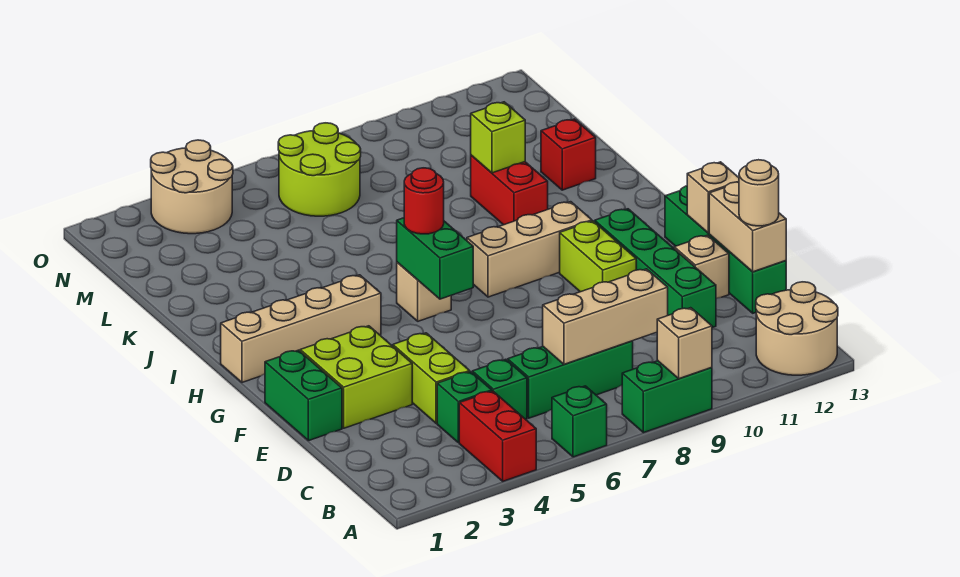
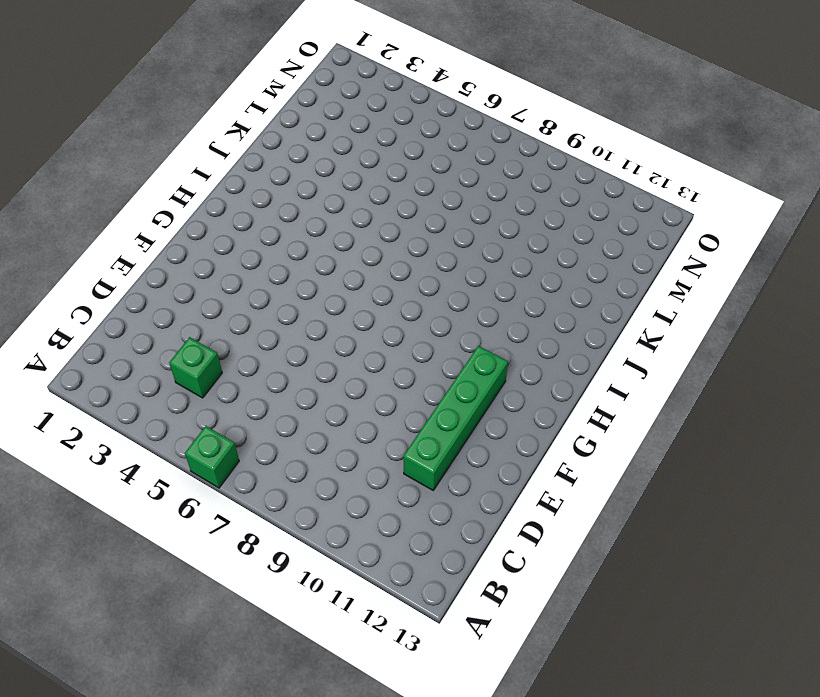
none -> red brick A4:B4 level 1
none -> green brick A8:A9 level 1
none -> tan round brick A12:B13 level 1

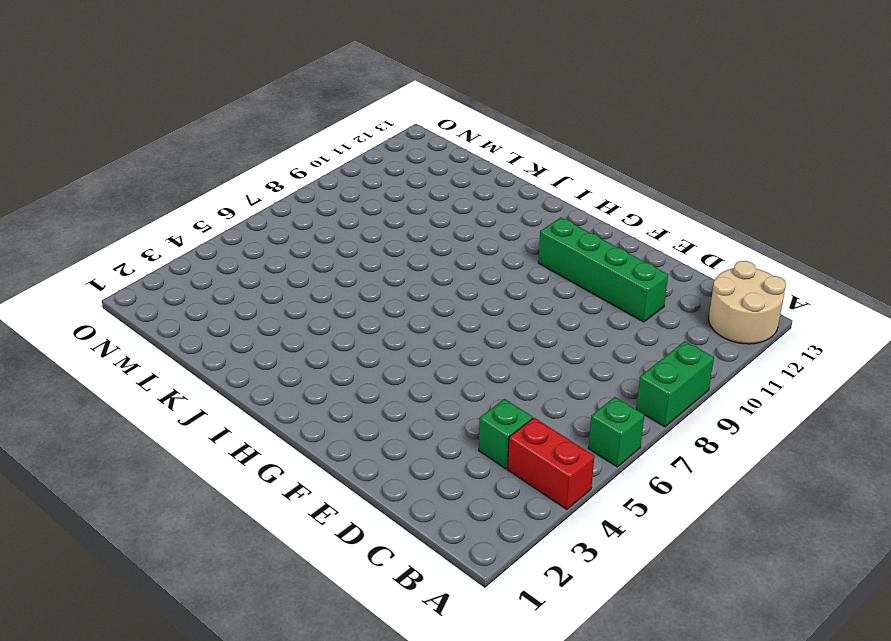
none -> green brick C5 level 1
none -> green brick C6:C8 level 1
none -> lime brick D4:E4 level 1

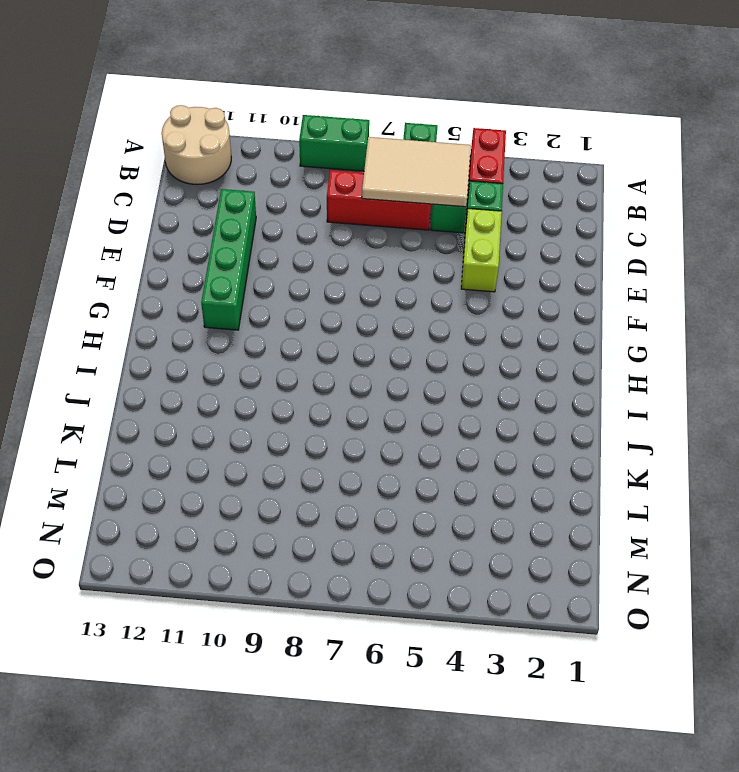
tan tile B5:C7 level 2 -> tan brick C7:C9 level 2
red brick C6:C8 level 1 -> green brick C6:C8 level 1
none -> green brick D13:G13 level 1
none -> green brick E1:F1 level 1
none -> lime brick E2:F3 level 1

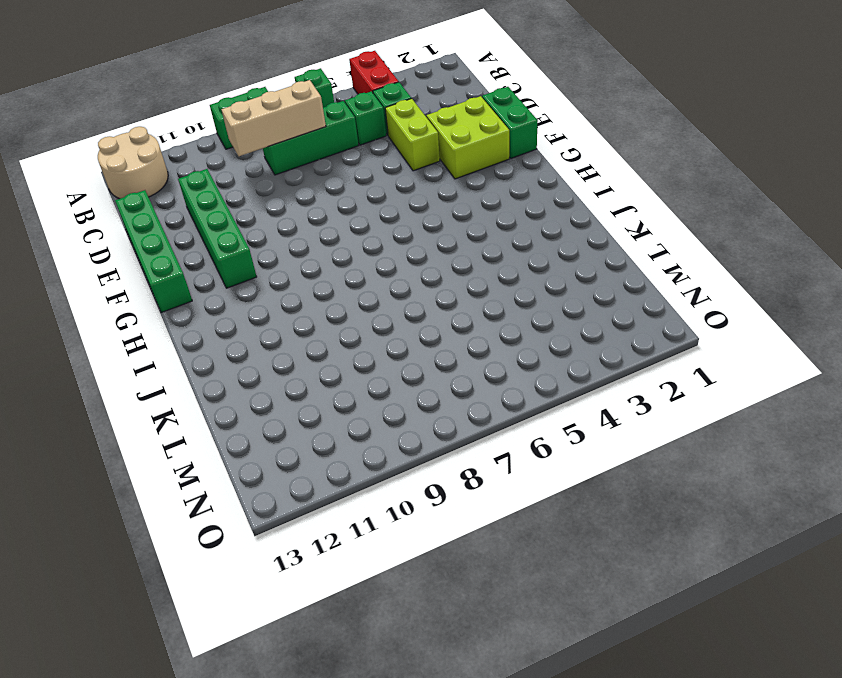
none -> tan brick E12 level 1
none -> lime brick F10:G10 level 1
none -> tan brick H1:H4 level 1

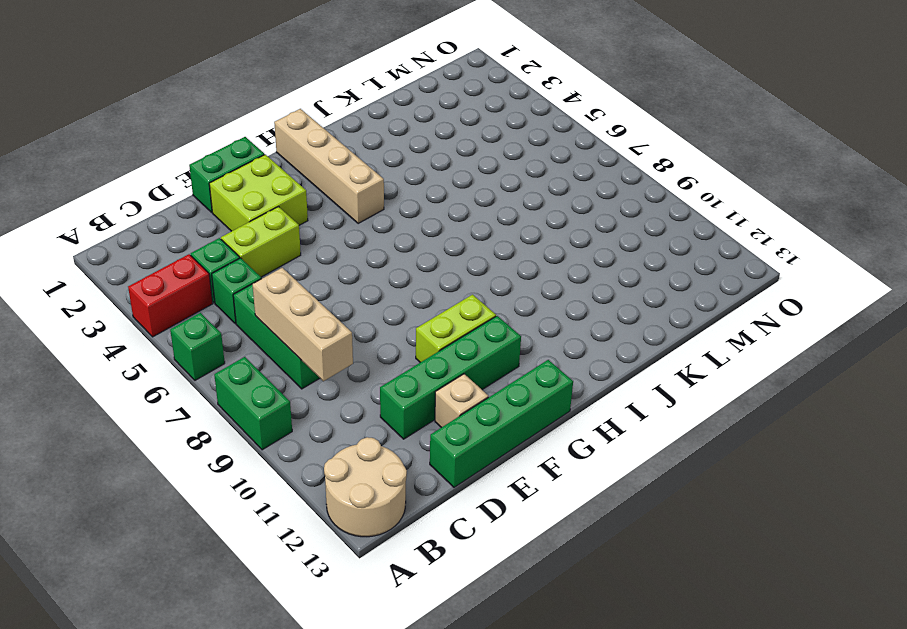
none -> tan brick H6 level 1
none -> tan brick H8:H10 level 1
none -> red brick J10:K10 level 1

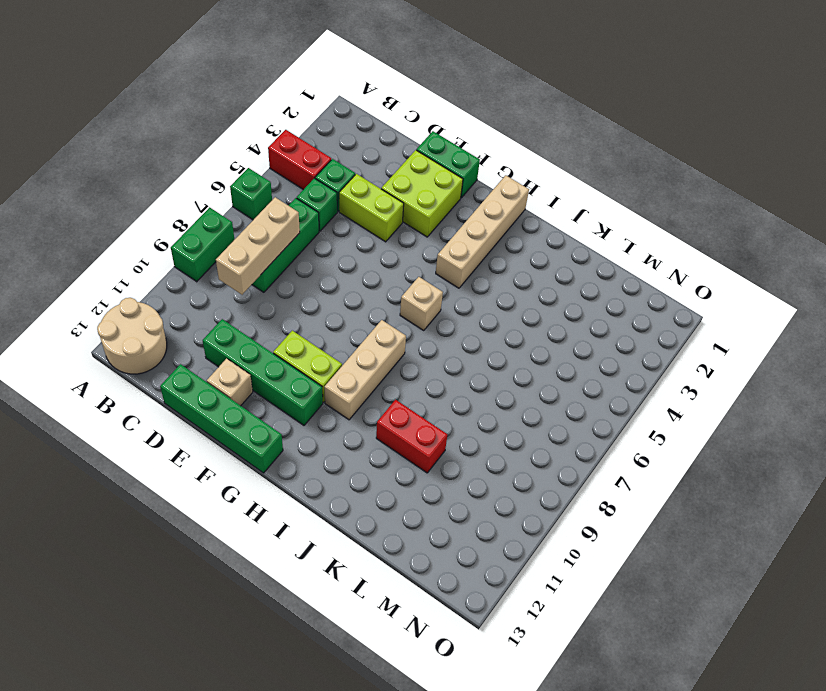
none -> red brick K12 level 1
none -> lime round brick M6:N7 level 1
none -> tan round brick N3:O4 level 1

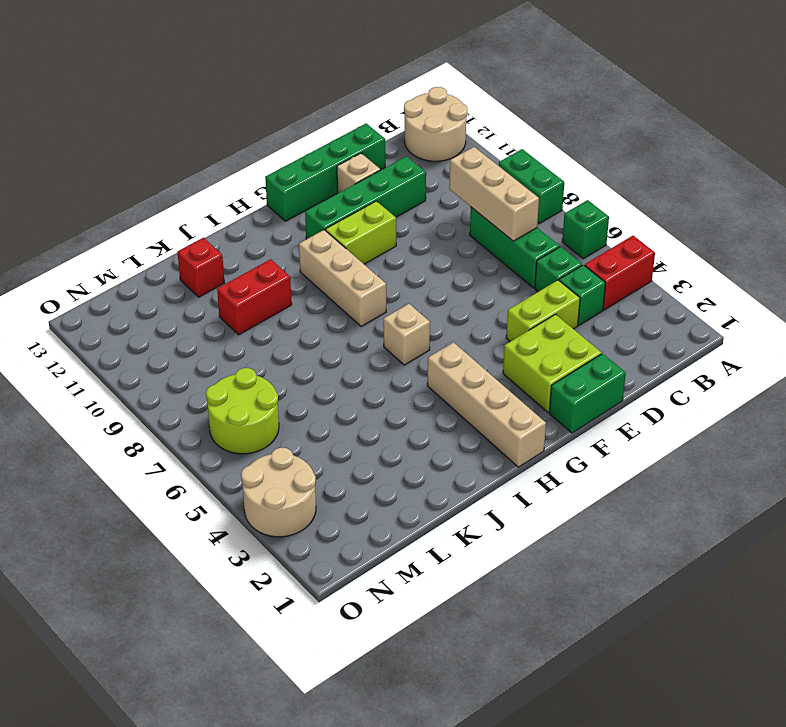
none -> tan brick A9 level 2
none -> tan brick D13:E13 level 2
none -> tan brick F13 level 2

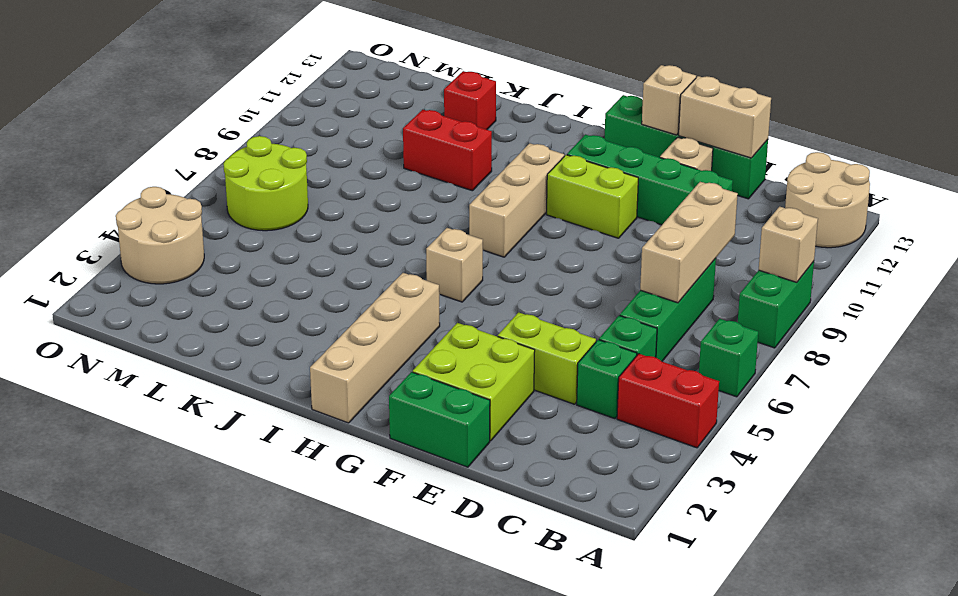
none -> green brick G6:H6 level 2
none -> lime brick K10 level 2
none -> tan round brick D13 level 3

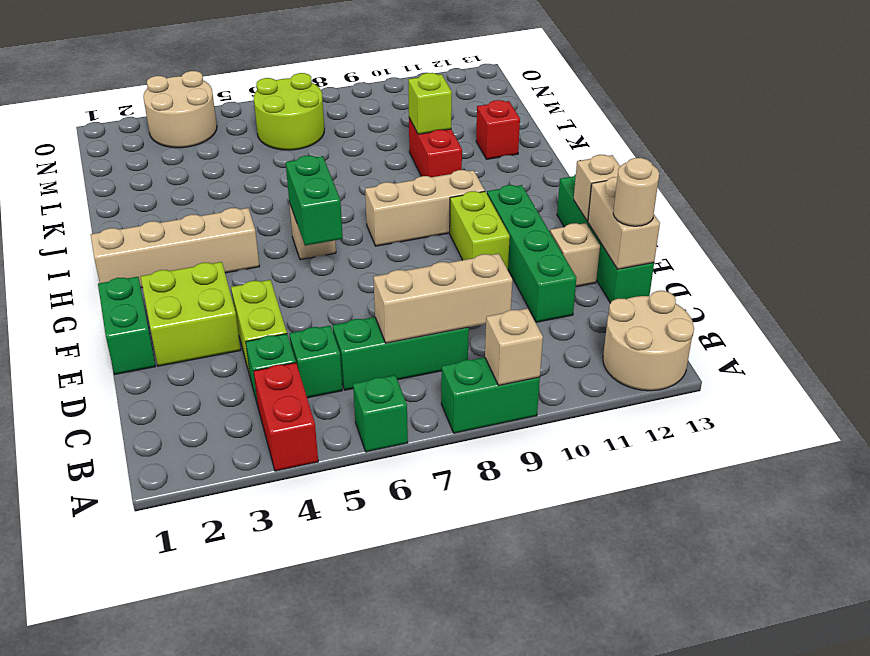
none -> red round brick H6 level 3

